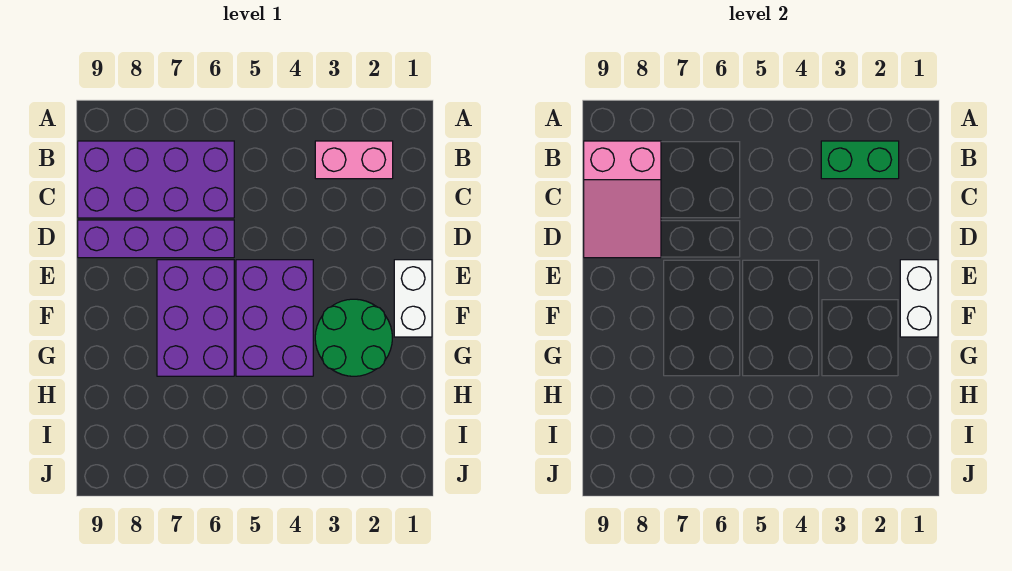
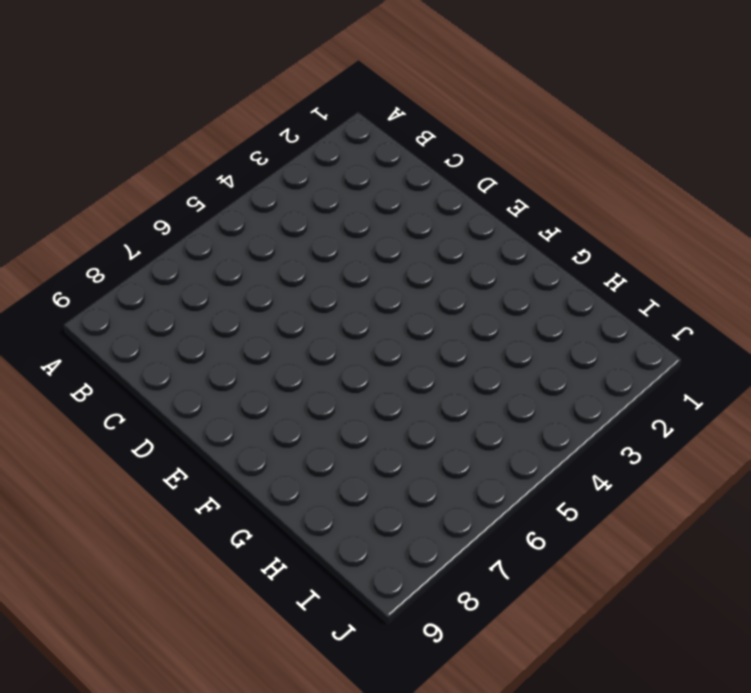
none -> pink brick B2:B3 level 1
none -> purple brick B6:C9 level 1

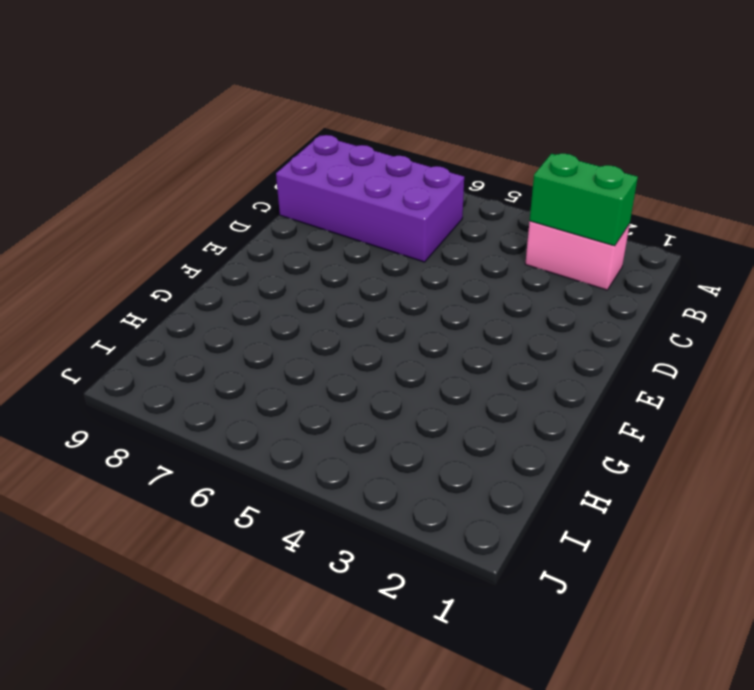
none -> purple brick D6:D9 level 1
none -> white brick E1:F1 level 1

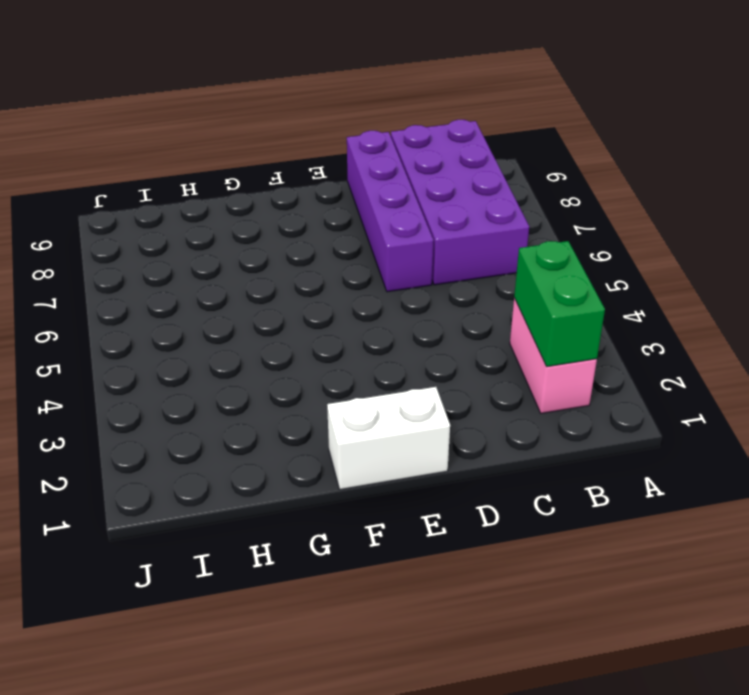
none -> purple brick E4:G5 level 1
none -> purple brick E6:G7 level 1

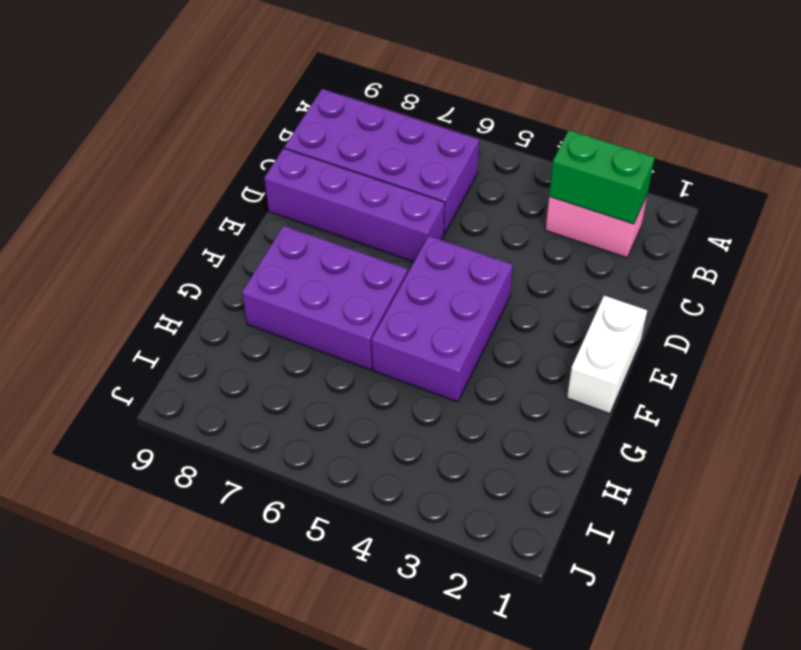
purple brick F6:G8 level 1 -> purple brick E6:G7 level 1
none -> green round brick F2:G3 level 1
none -> pink slope B8:D9 level 2 top B

